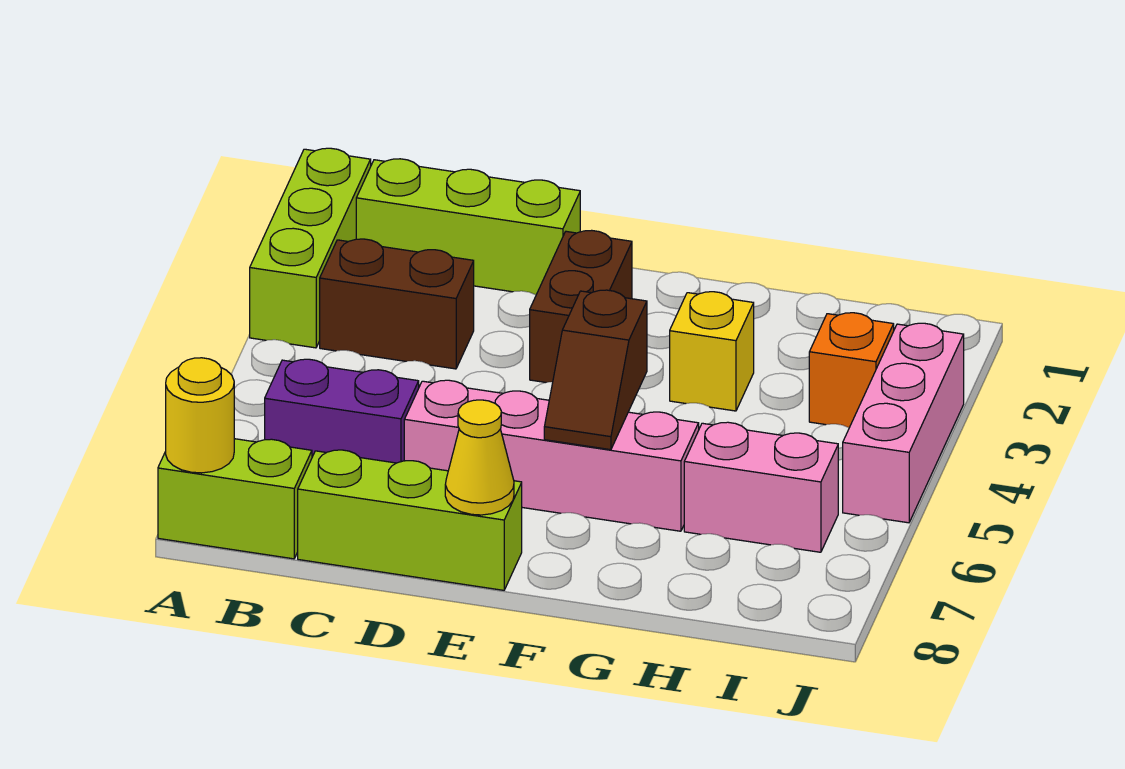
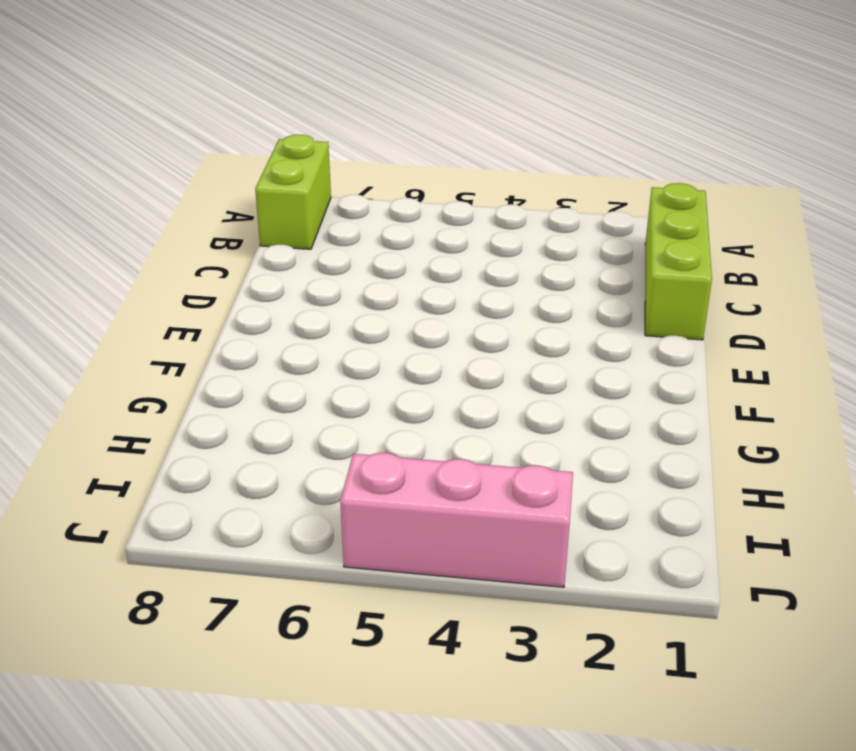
none -> lime brick A1:A3 level 1
none -> brown brick B3:C3 level 1
none -> purple brick B6:C6 level 1

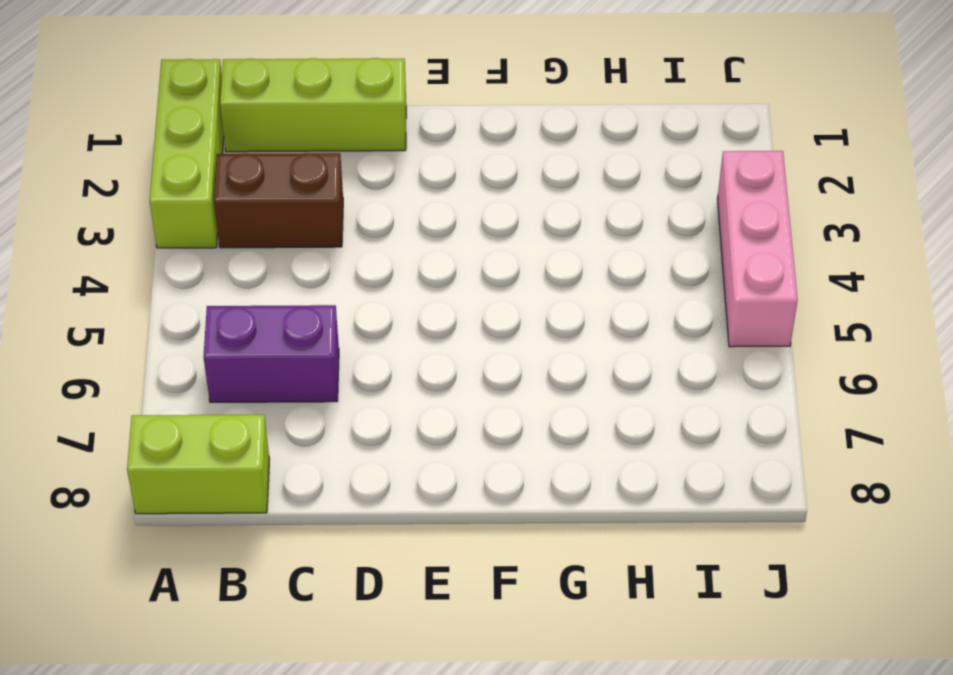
none -> lime brick C8:E8 level 1
none -> pink brick D6:G6 level 1
none -> brown brick E2:E3 level 1

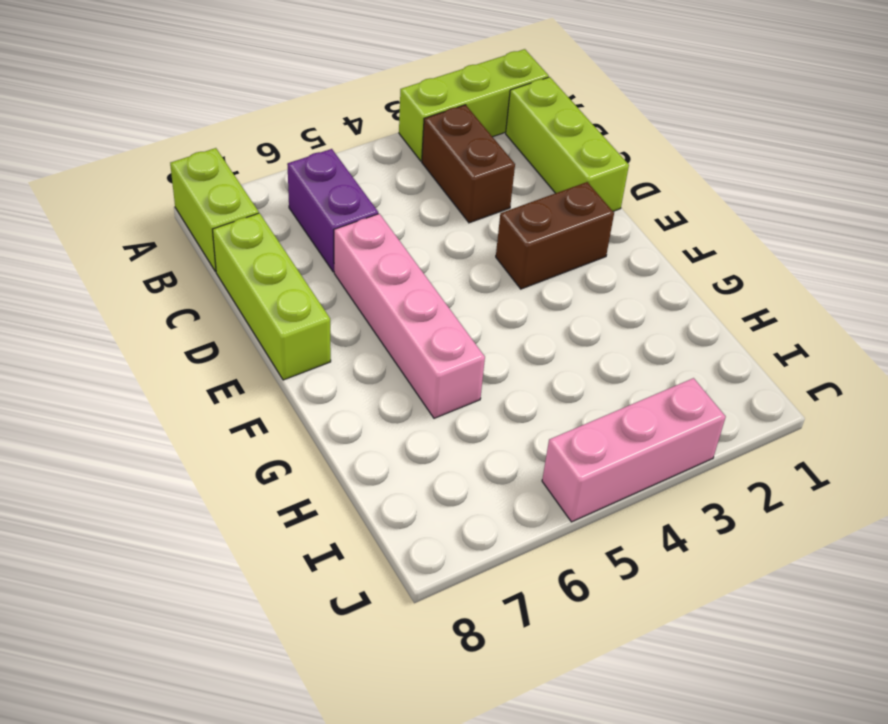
none -> yellow brick G3 level 1
none -> pink brick H6:I6 level 1
none -> orange brick I3 level 1

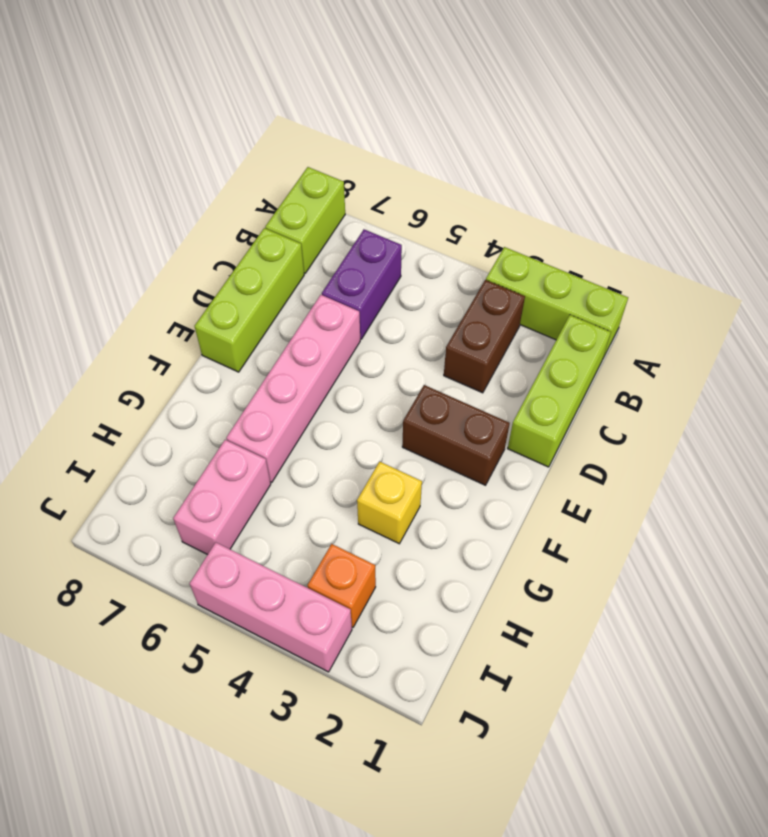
none -> yellow round brick A8 level 2
none -> yellow cone E8 level 2
none -> brown slope F5:F6 level 2 top 5

